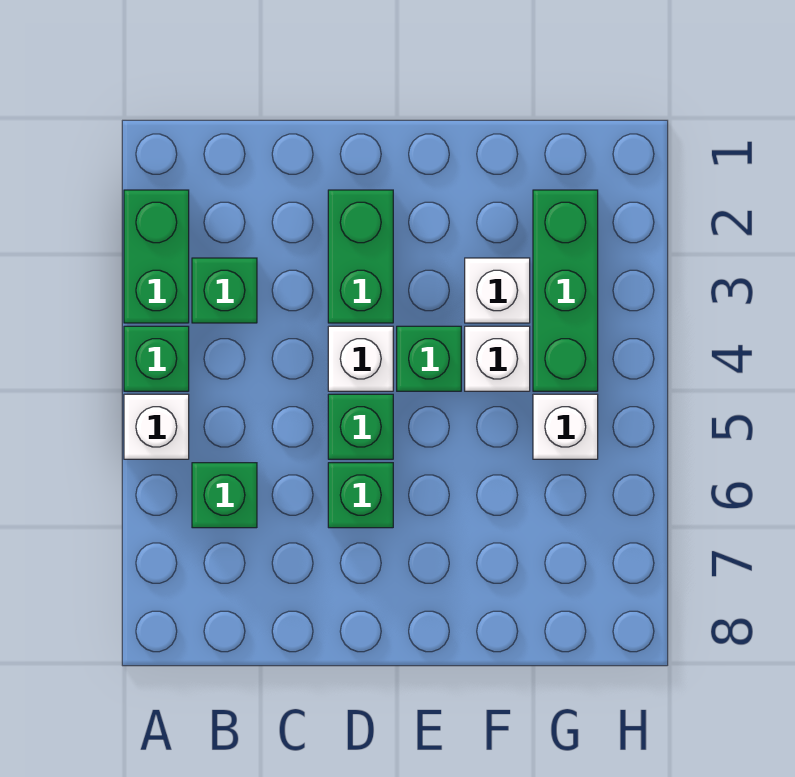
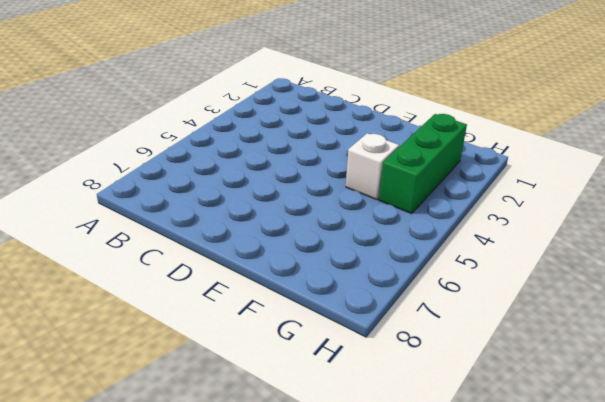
none -> green brick A2:A3 level 1
none -> green brick A4 level 1
none -> white brick A5 level 1

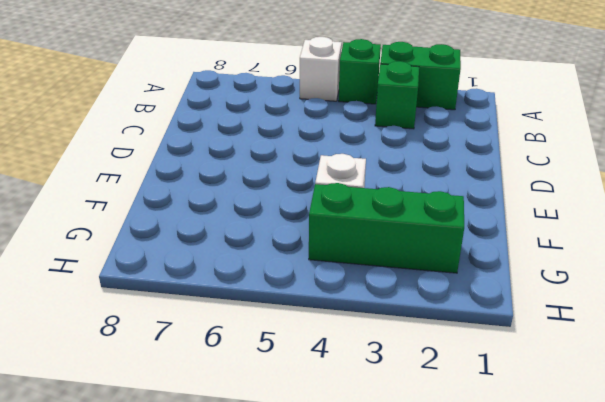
none -> green brick B6 level 1
none -> green brick D2:D3 level 1
none -> white brick D4 level 1

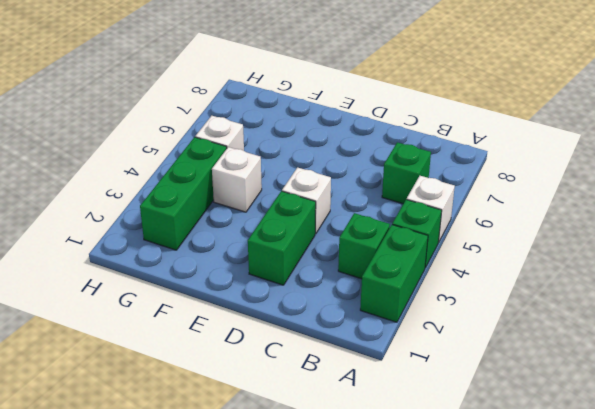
none -> green brick D5 level 1
none -> green brick D6 level 1
none -> green brick E4 level 1

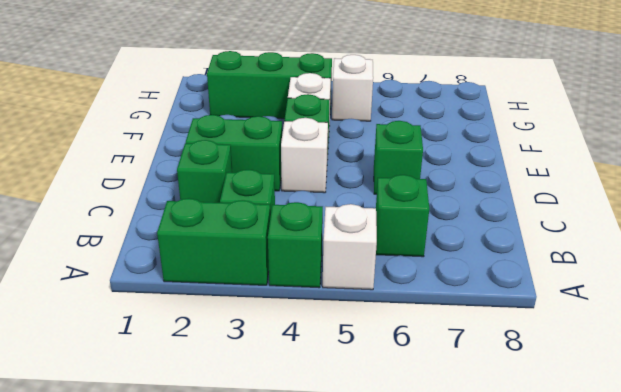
green brick C2 level 1 -> green brick D5 level 1
none -> white brick F3 level 1

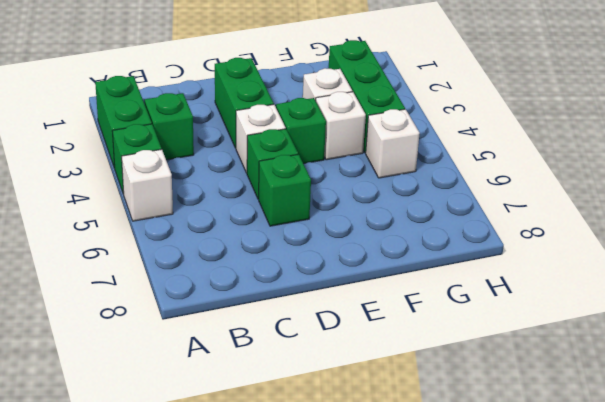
none -> green brick B6 level 1

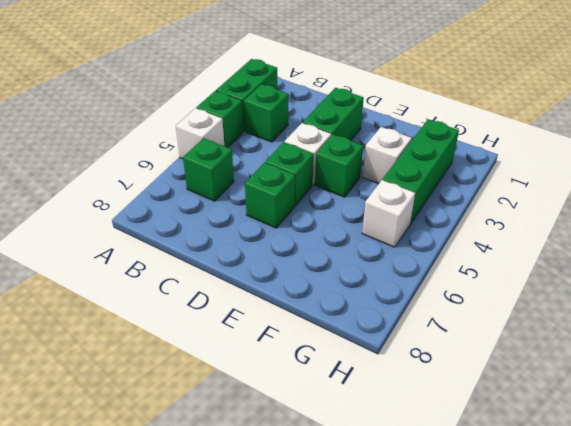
none -> white brick F4 level 1

